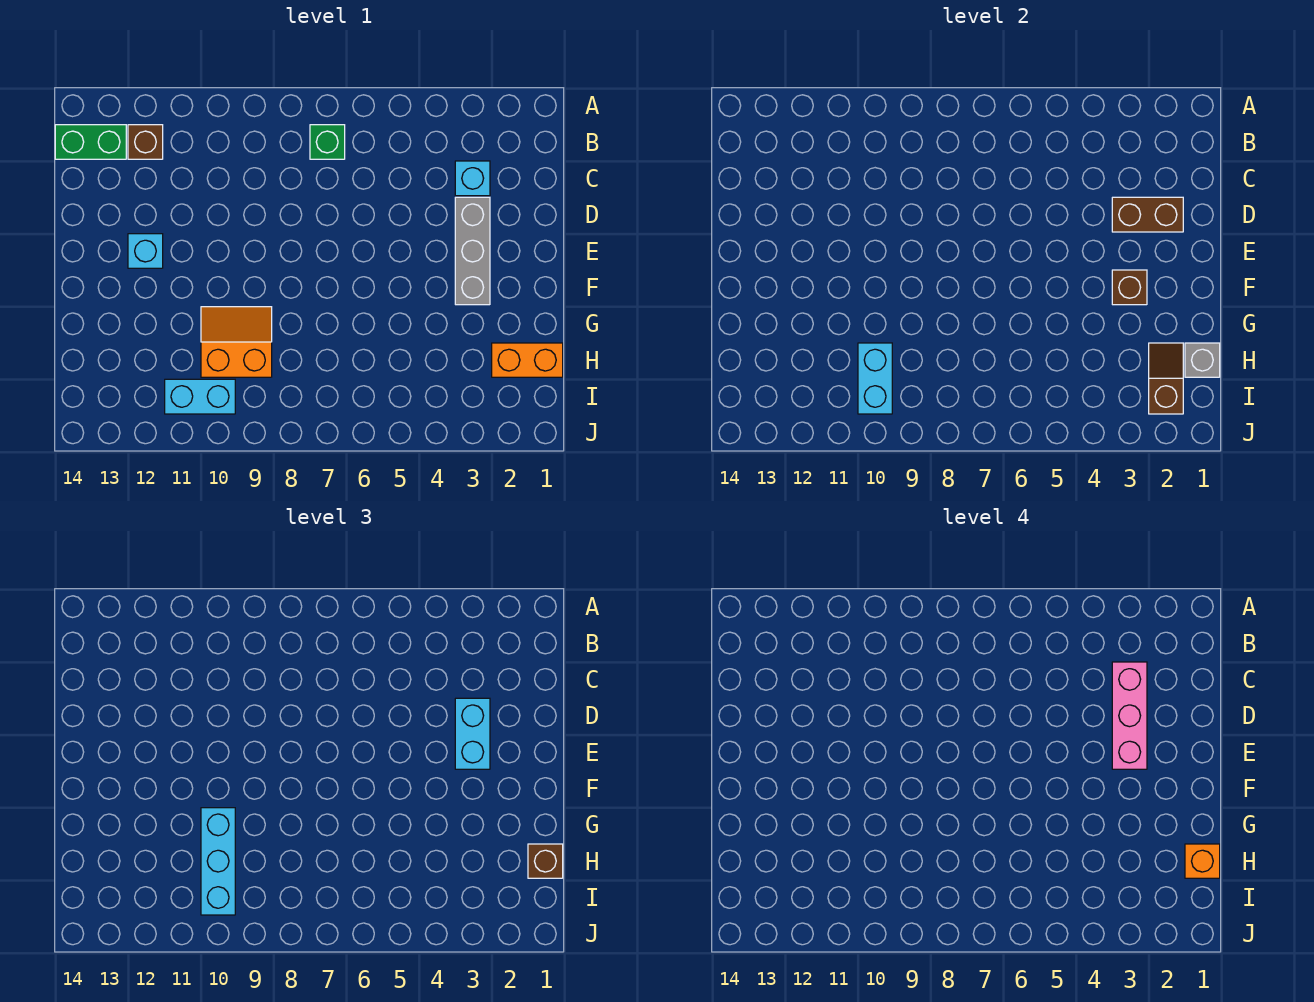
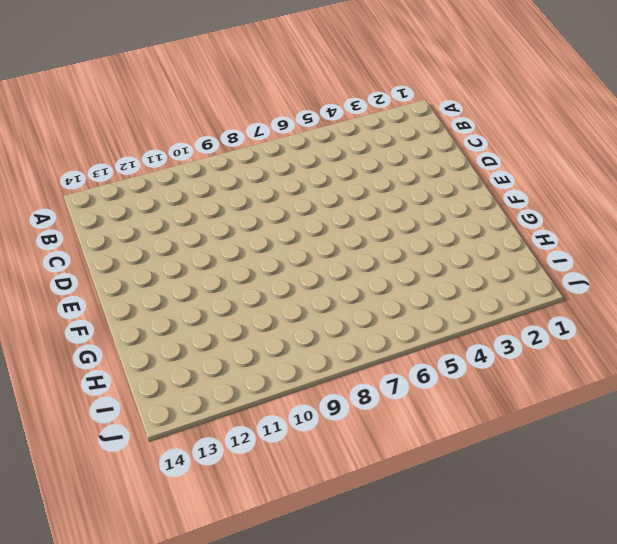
none -> green brick B7 level 1
none -> brown brick B12 level 1
none -> green brick B13:B14 level 1

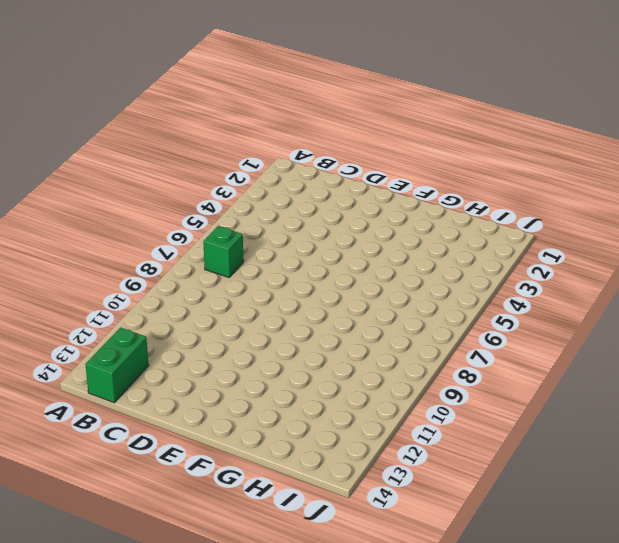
none -> brown brick B12 level 1
none -> cyan brick C3 level 1
none -> grey brick D3:F3 level 1

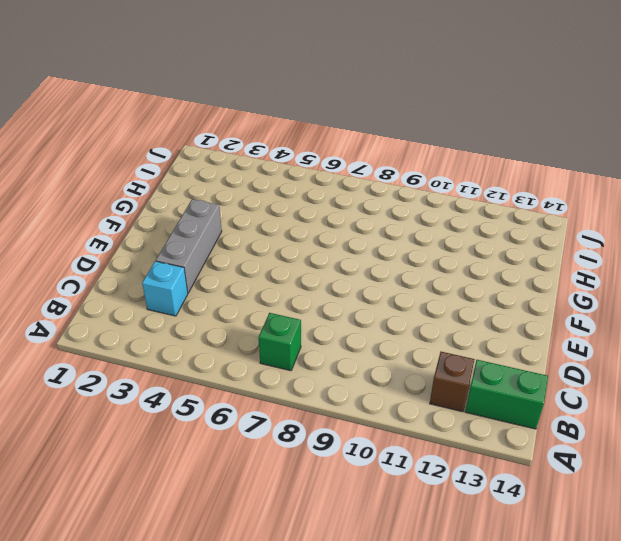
none -> cyan brick E12 level 1
none -> orange slope G9:H10 level 1 top H
none -> orange brick H1:H2 level 1

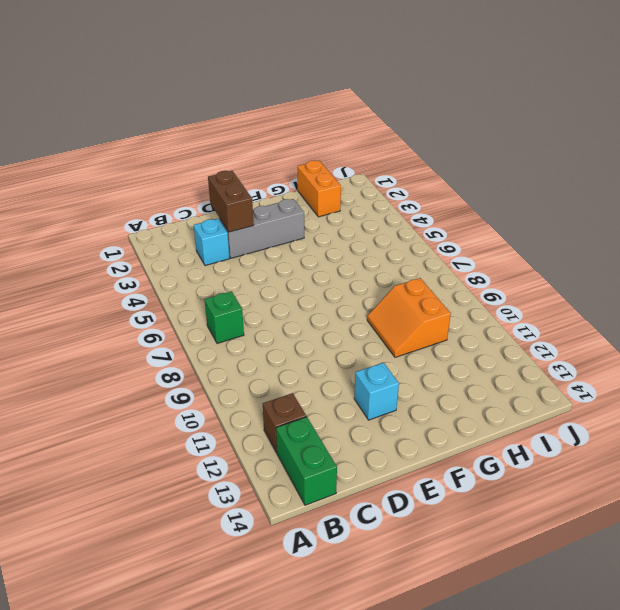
none -> cyan brick I10:I11 level 1
none -> brown brick F3 level 2
none -> grey brick H1 level 2

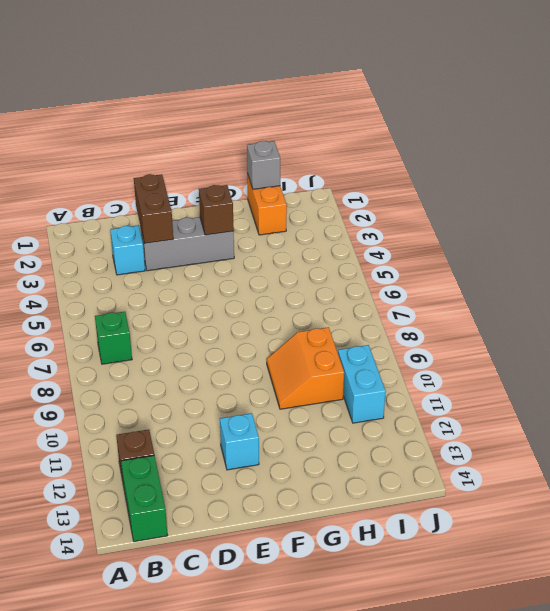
none -> brown slope H2:I2 level 2 top I
none -> cyan brick H10:I10 level 2
none -> cyan brick D3:E3 level 3

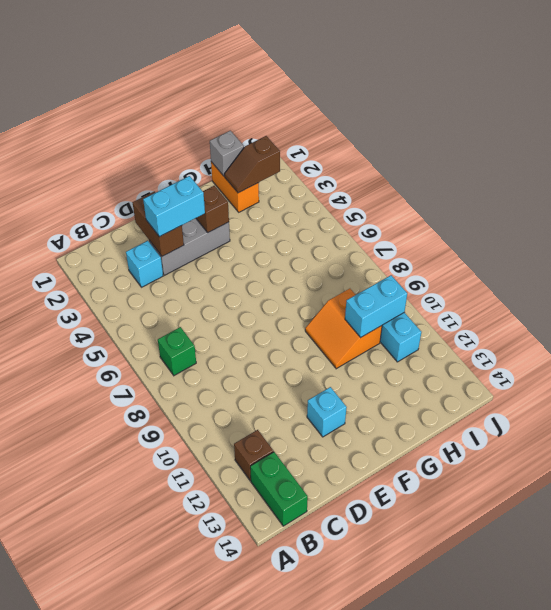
none -> cyan brick G10:I10 level 3
none -> brown brick H1 level 3
none -> pink brick C3:E3 level 4

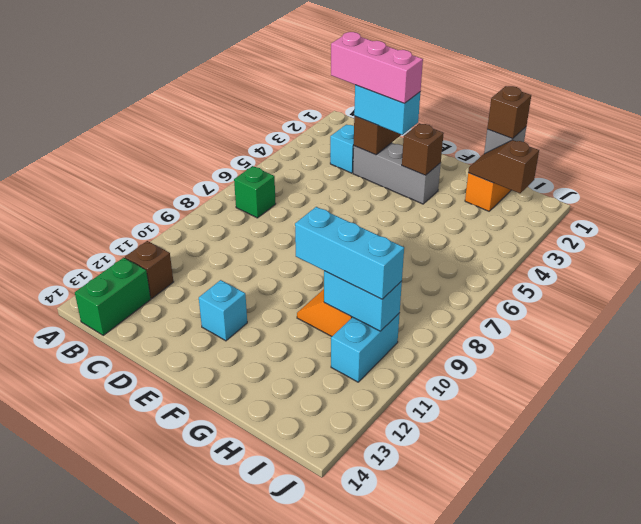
none -> orange brick H1 level 4

